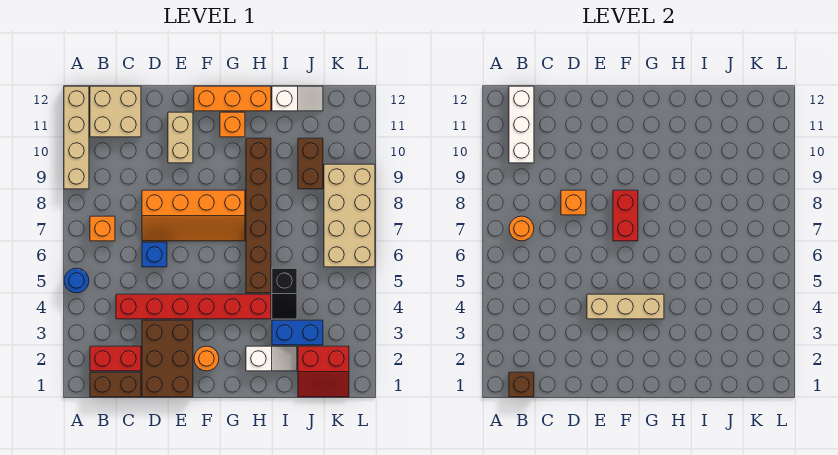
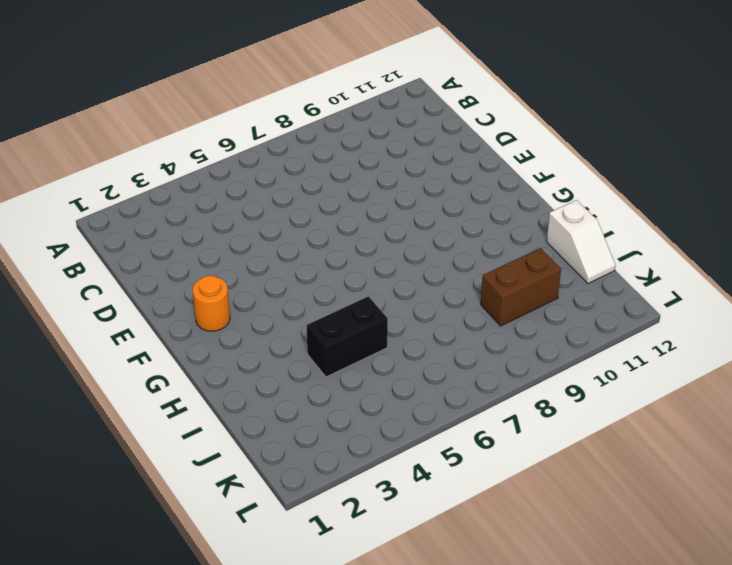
black brick I4:I5 level 1 -> black slope I4:I5 level 1 top 5
none -> blue round brick A5 level 1
none -> tan brick A9:A12 level 1
none -> brown brick B1:C1 level 1

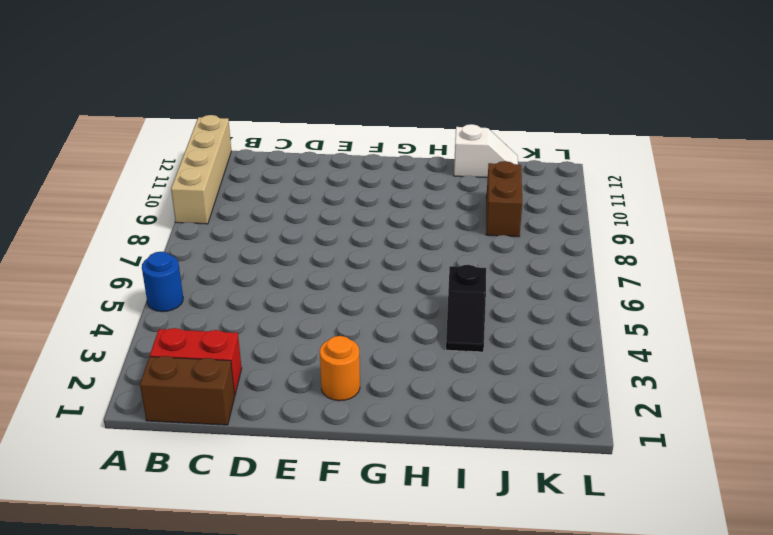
none -> orange brick B7 level 1
none -> tan brick B11:C12 level 1
none -> red brick C4:H4 level 1

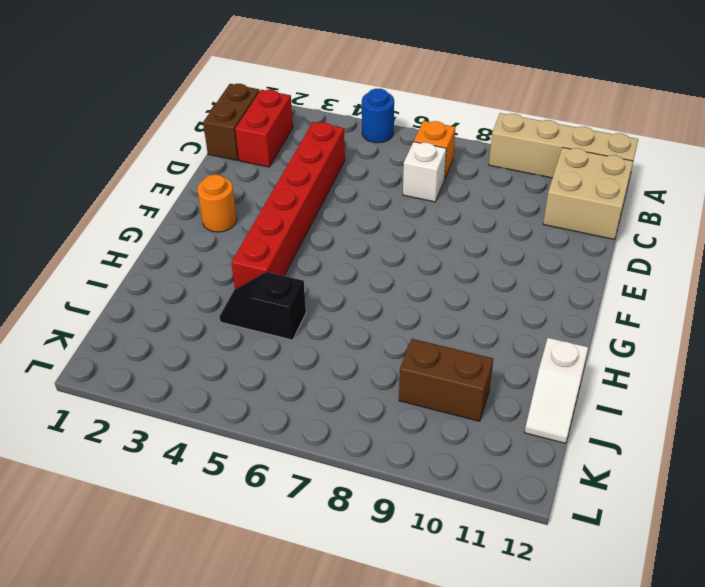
white brick C7 level 1 -> none
none -> brown brick D1:E3 level 1
none -> blue brick D6 level 1
none -> orange slope D7:G8 level 1 top 8

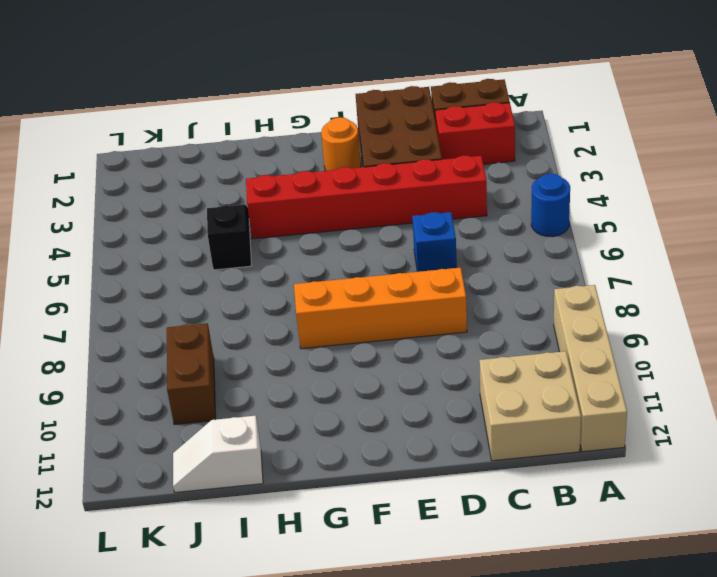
none -> orange brick B7 level 1
none -> tan brick E10:E11 level 1
none -> orange brick F12:H12 level 1

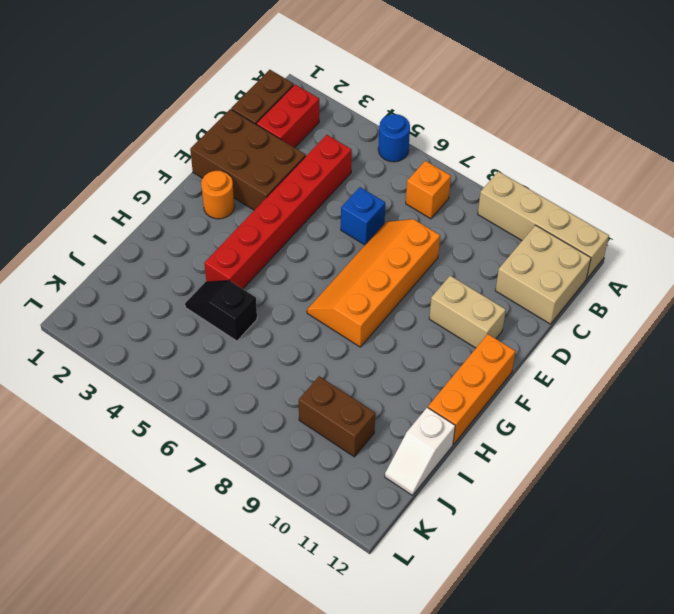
none -> orange brick G11 level 1
none -> white slope H2:I2 level 1 top H
none -> brown brick H5:H10 level 1

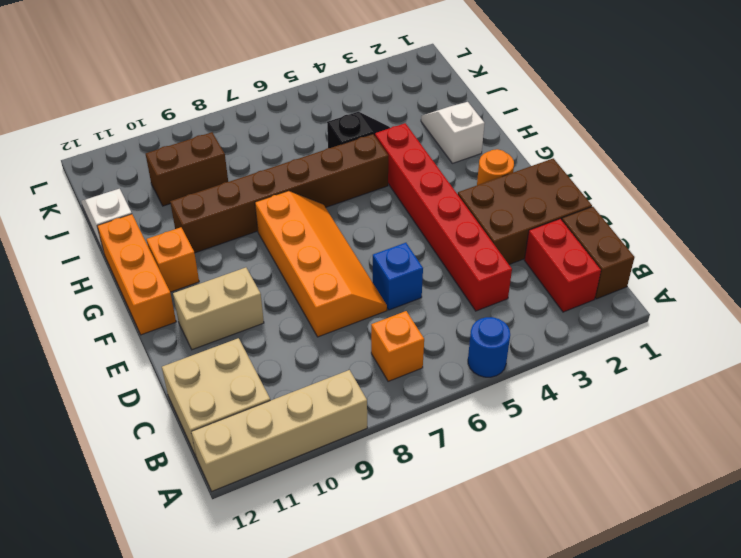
none -> blue brick I3:J3 level 1
none -> red slope J1:K2 level 1 top 2
none -> tan brick K6:L9 level 1

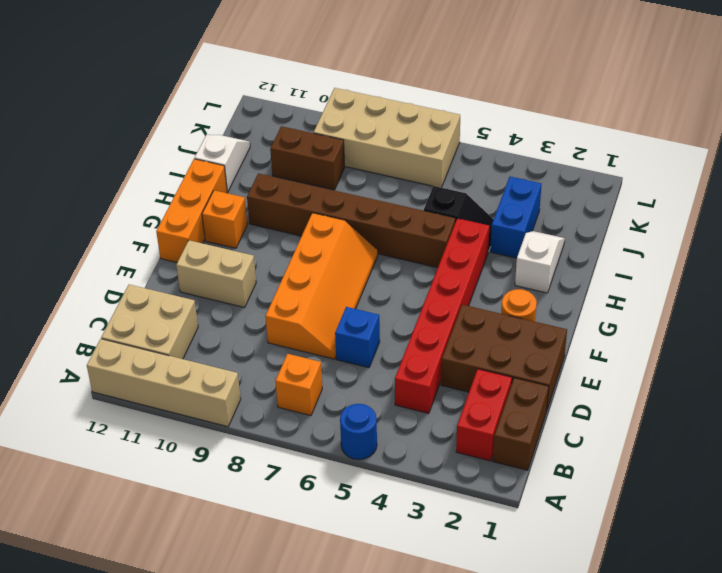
none -> red slope J1:K2 level 1 top 2
none -> brown brick B1 level 2
none -> orange round brick B7 level 2

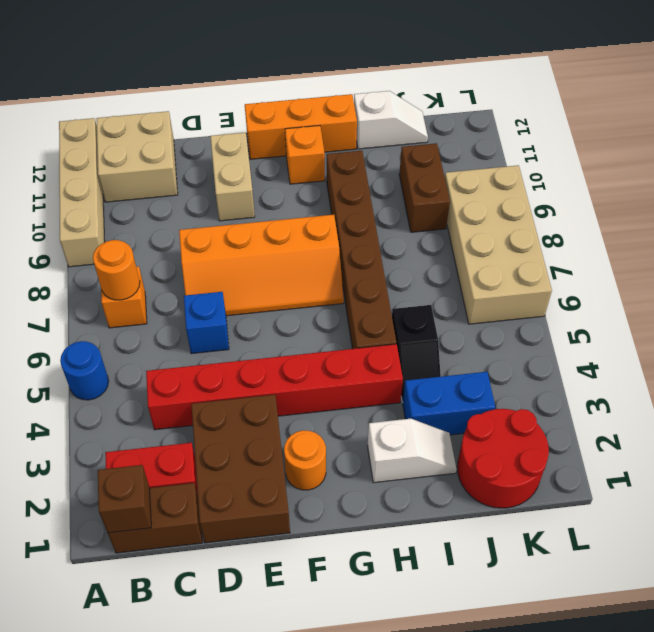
red round brick J1:K2 level 1 -> red slope J1:K2 level 1 top 2
none -> white brick B10:B12 level 2
none -> orange brick D8 level 2
none -> tan brick E4:G4 level 2

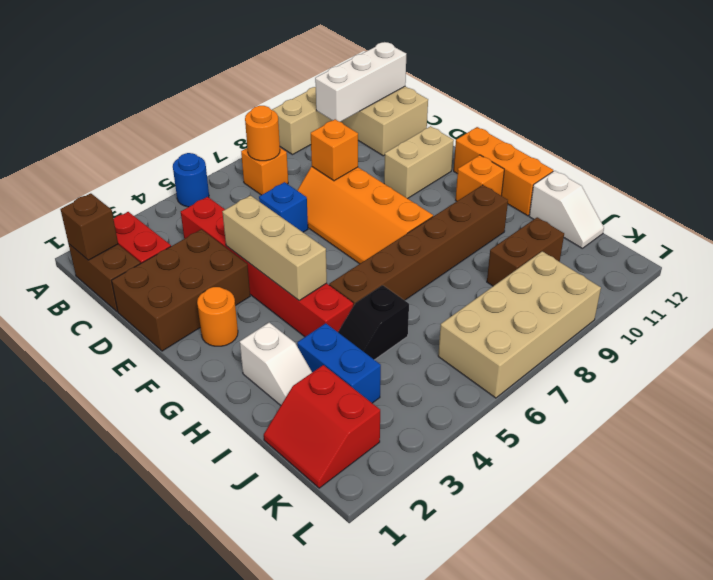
none -> red brick F7:F8 level 2

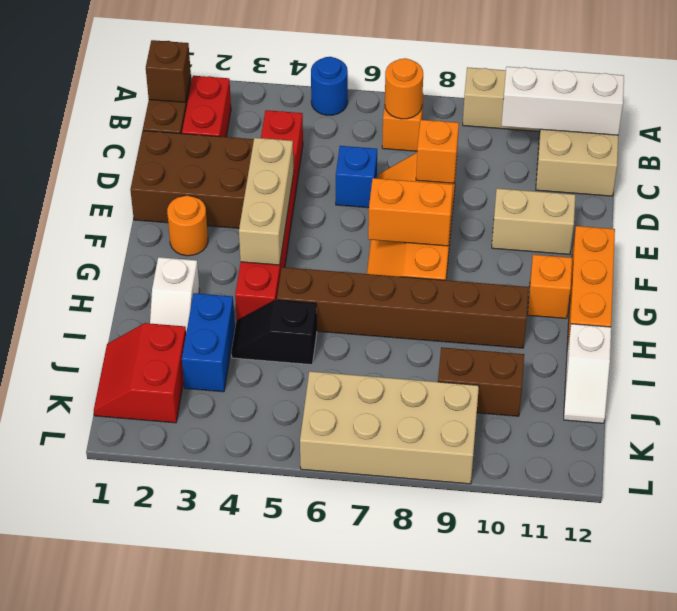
orange brick F7:F8 level 2 -> red brick F7:F8 level 2

